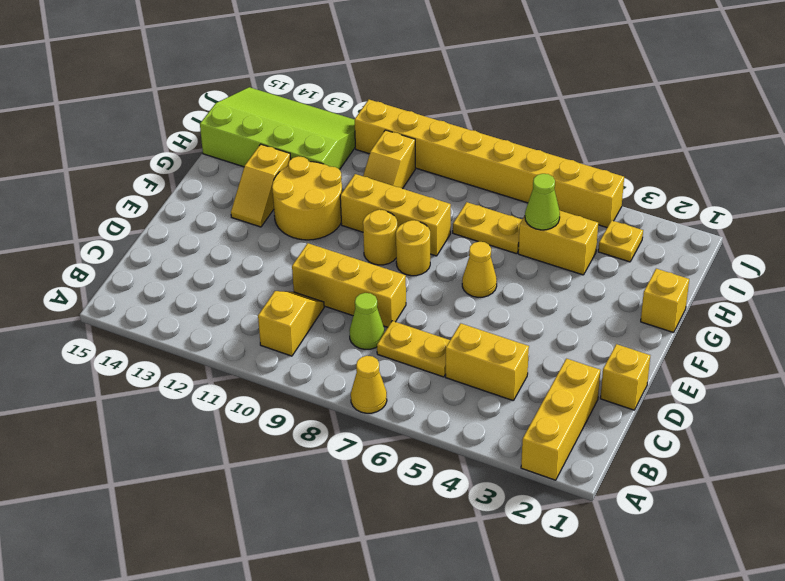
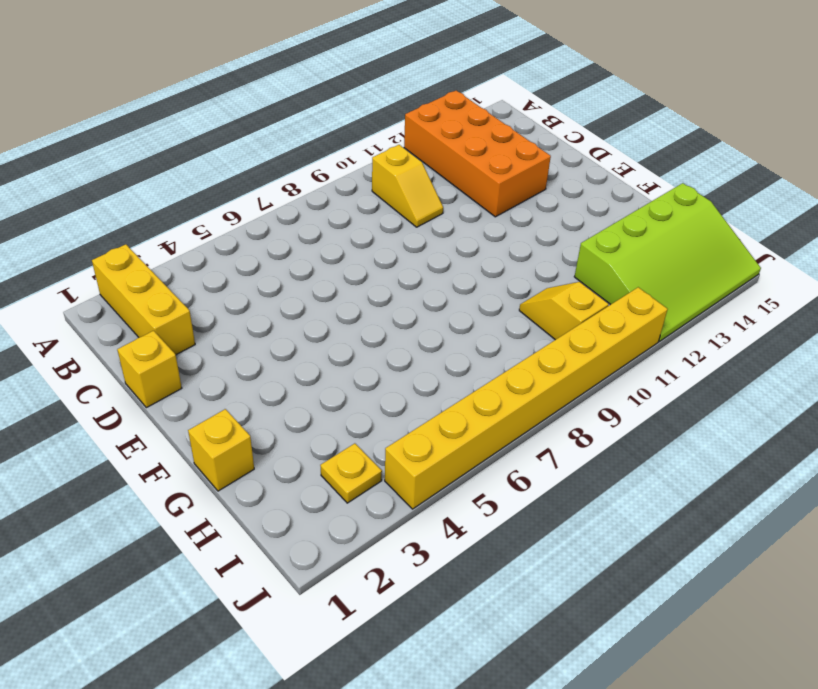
orange brick A12:D13 level 1 -> none
none -> yellow cone A7 level 1
none -> yellow brick C4:C5 level 1
none -> yellow plate C6:C7 level 1

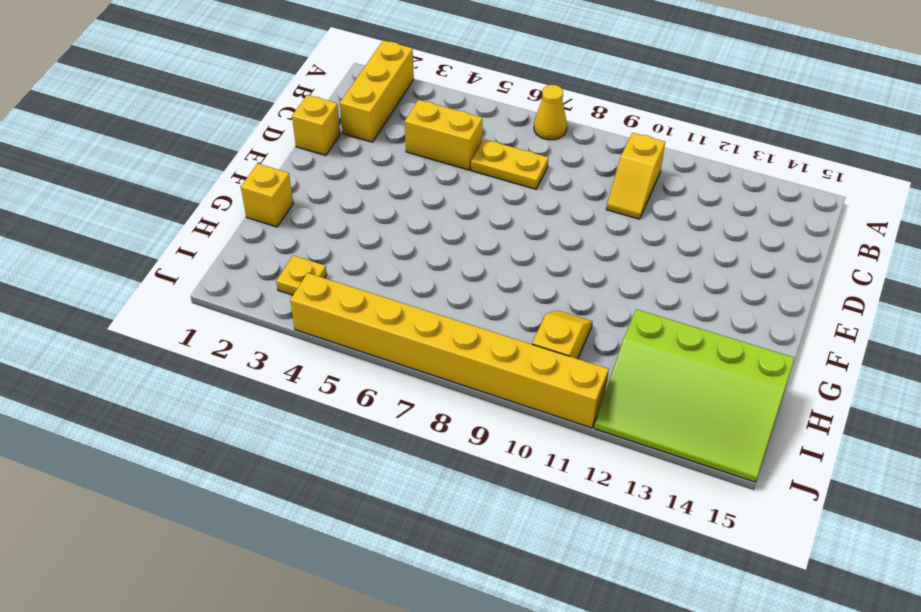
none -> lime cone C8 level 1
none -> yellow brick D8:D10 level 1
none -> yellow cone F6 level 1

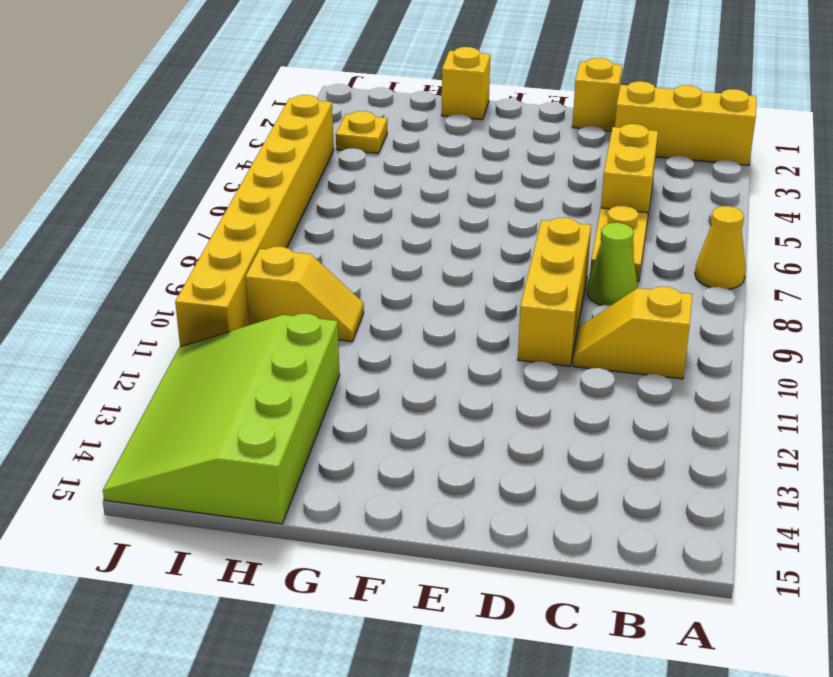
none -> yellow cone F6 level 1
none -> yellow round brick F8 level 1
none -> yellow round brick F9 level 1

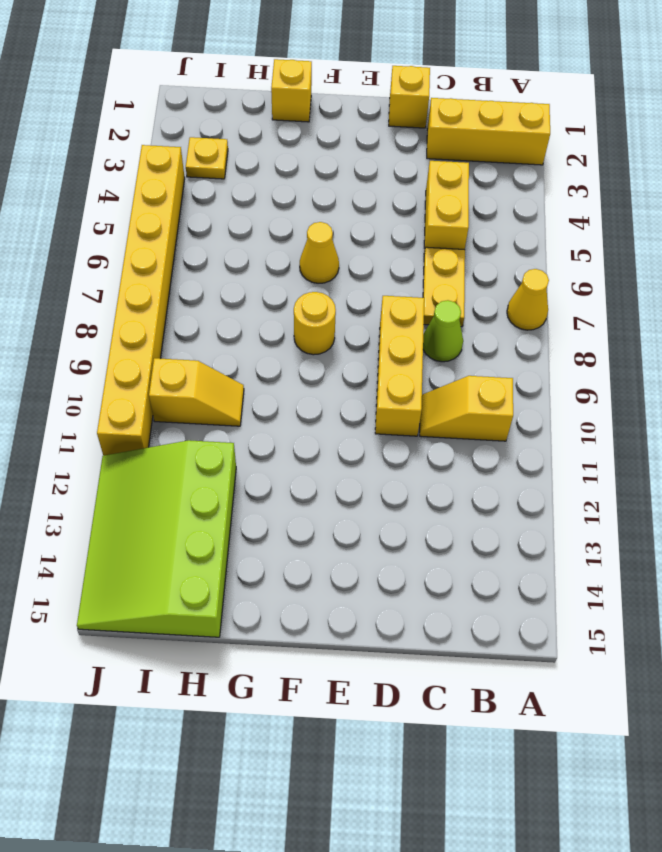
none -> yellow round brick F9 level 1
none -> yellow round brick F11:G12 level 1
none -> yellow slope F13:G13 level 1 top G

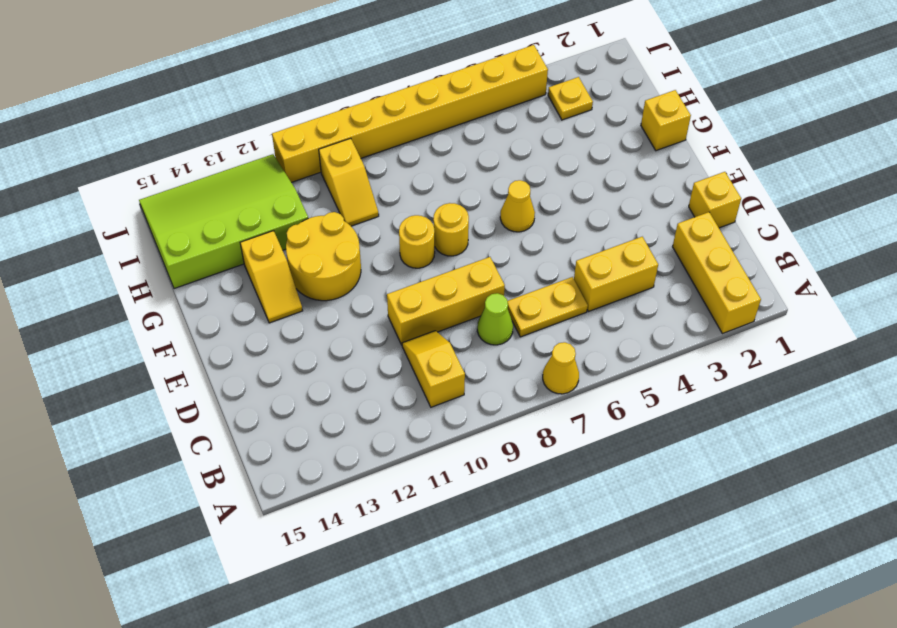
none -> yellow brick G8:G10 level 1
none -> yellow brick H4:H5 level 1
none -> yellow plate H6:H7 level 1

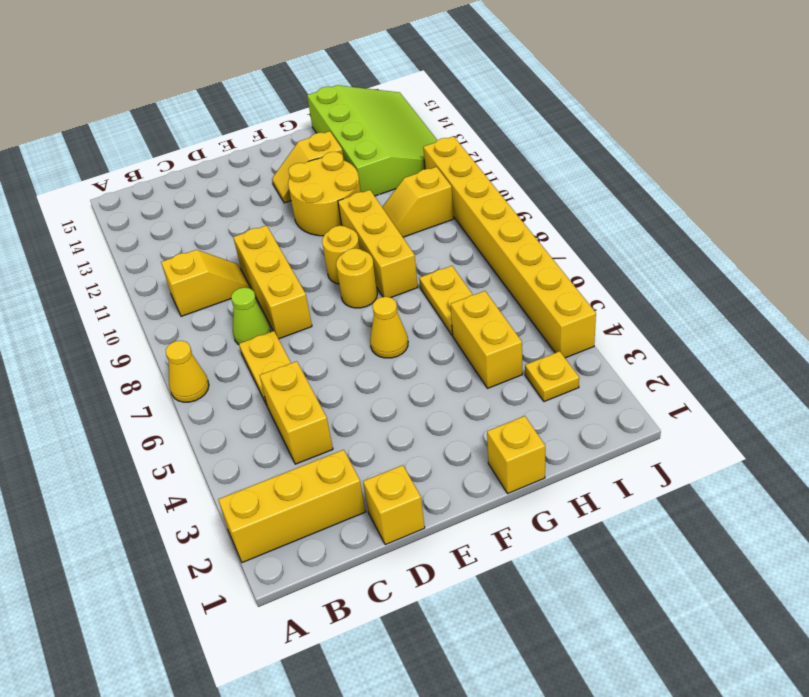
none -> lime cone H5 level 2

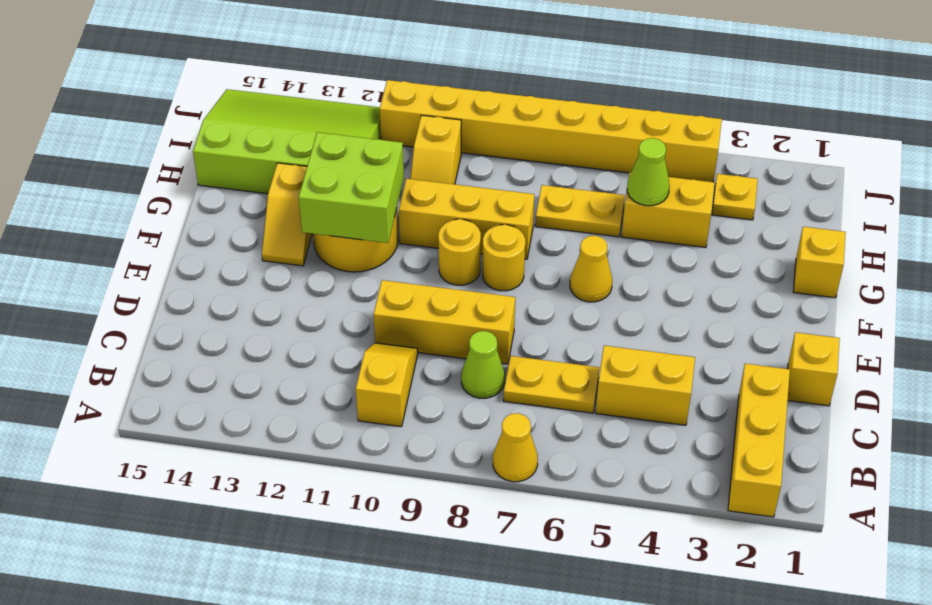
lime brick F11:G12 level 2 -> none

